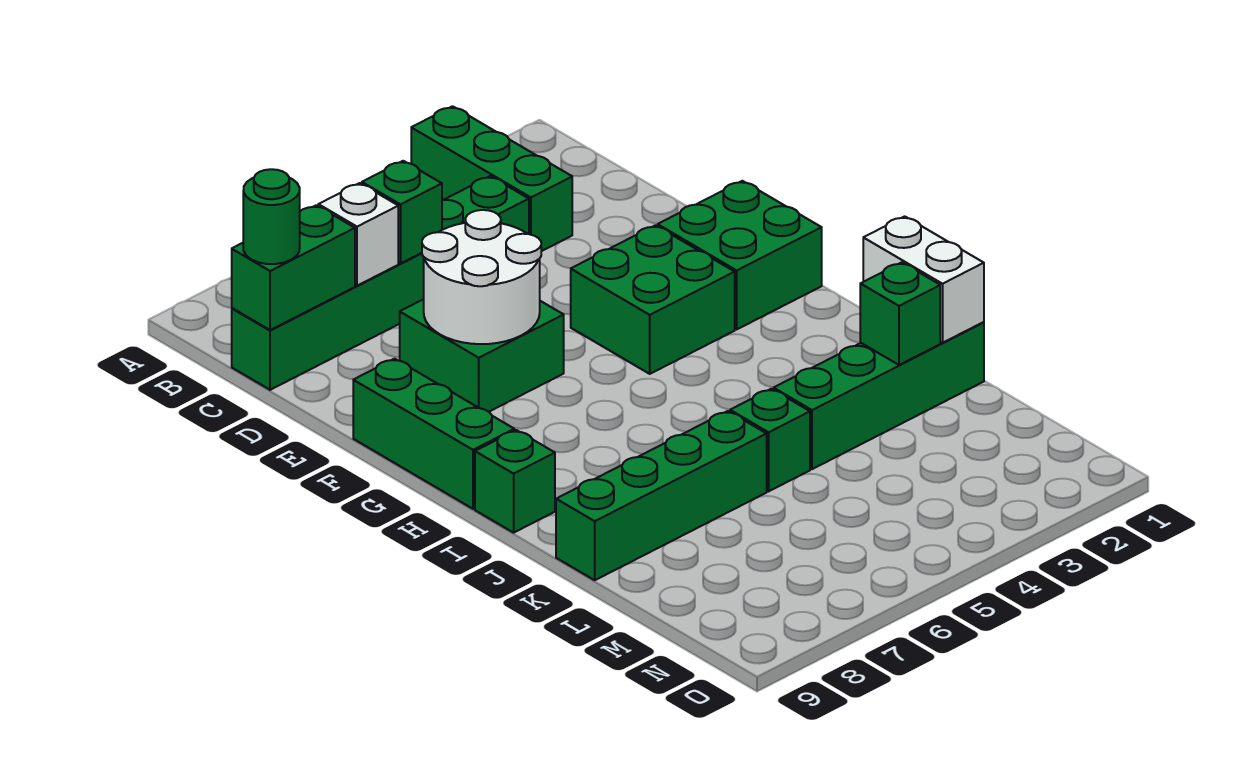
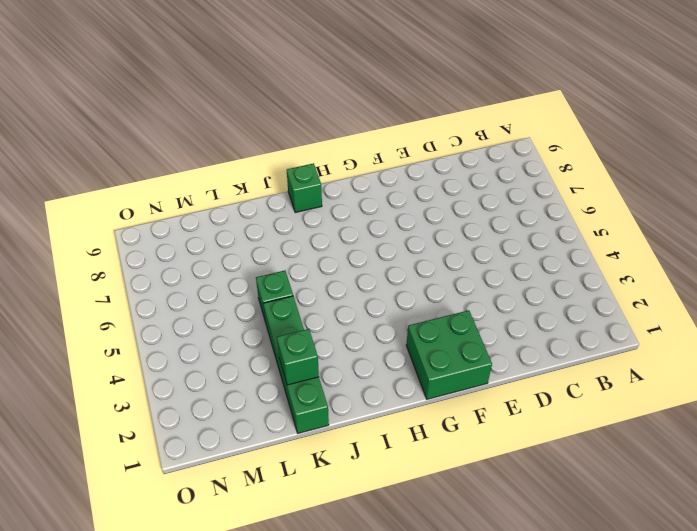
none -> green brick A3:C3 level 1
none -> green brick C4:C9 level 1
none -> green brick E6:F7 level 1

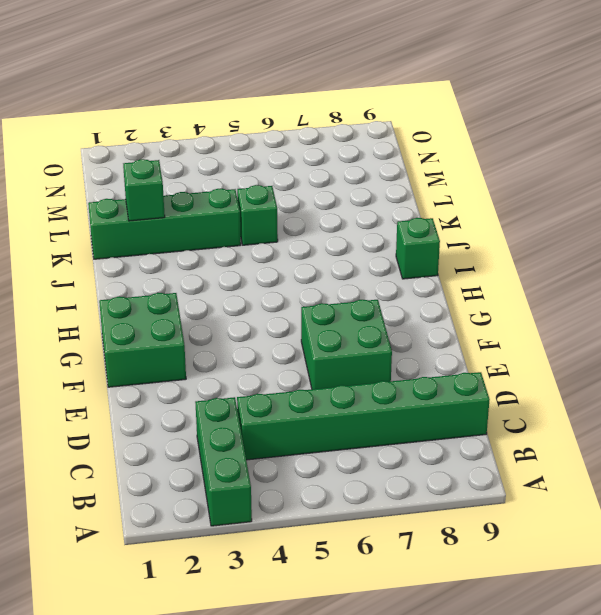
none -> green brick F3:G4 level 1
none -> green brick F9:H9 level 1
none -> green brick K6:K9 level 1

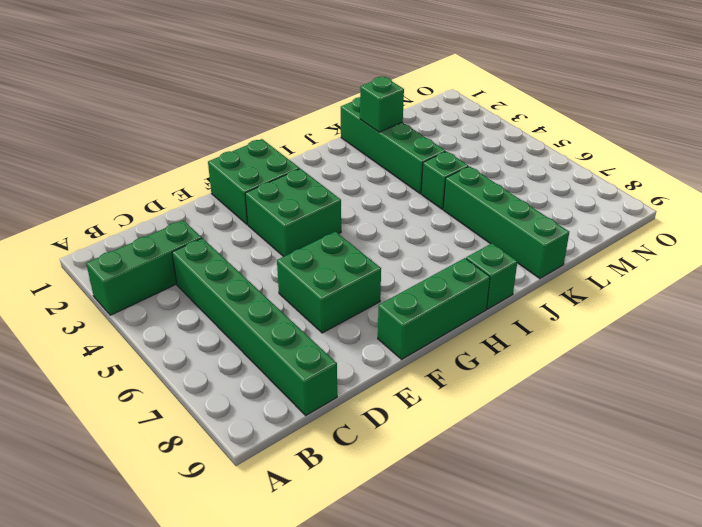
none -> green brick C6 level 2
none -> white brick C7 level 2
none -> green brick C8:C9 level 2

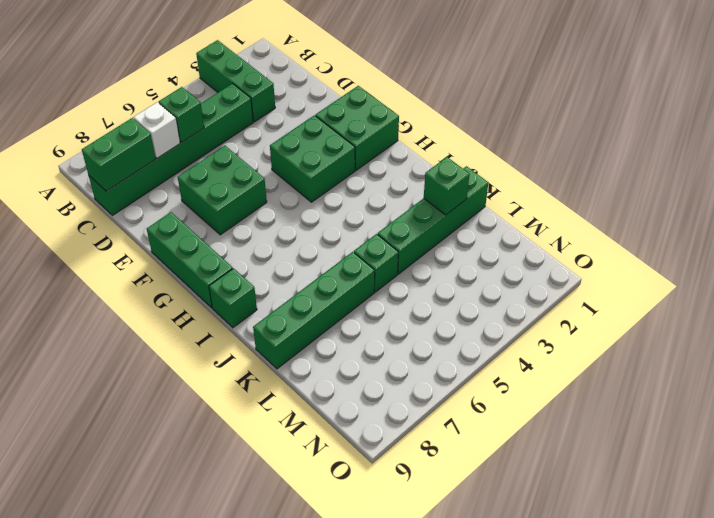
none -> white round brick E6:F7 level 2
none -> white brick J1:K1 level 2
none -> green round brick C9 level 3

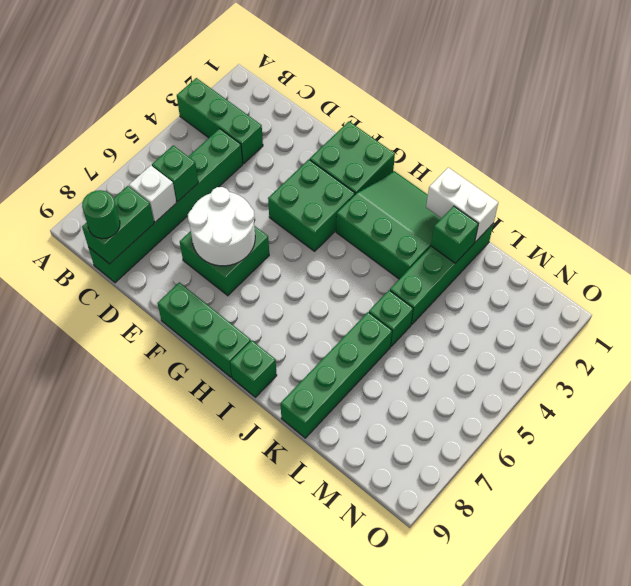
green slope H1:J3 level 1 top 3 -> none

